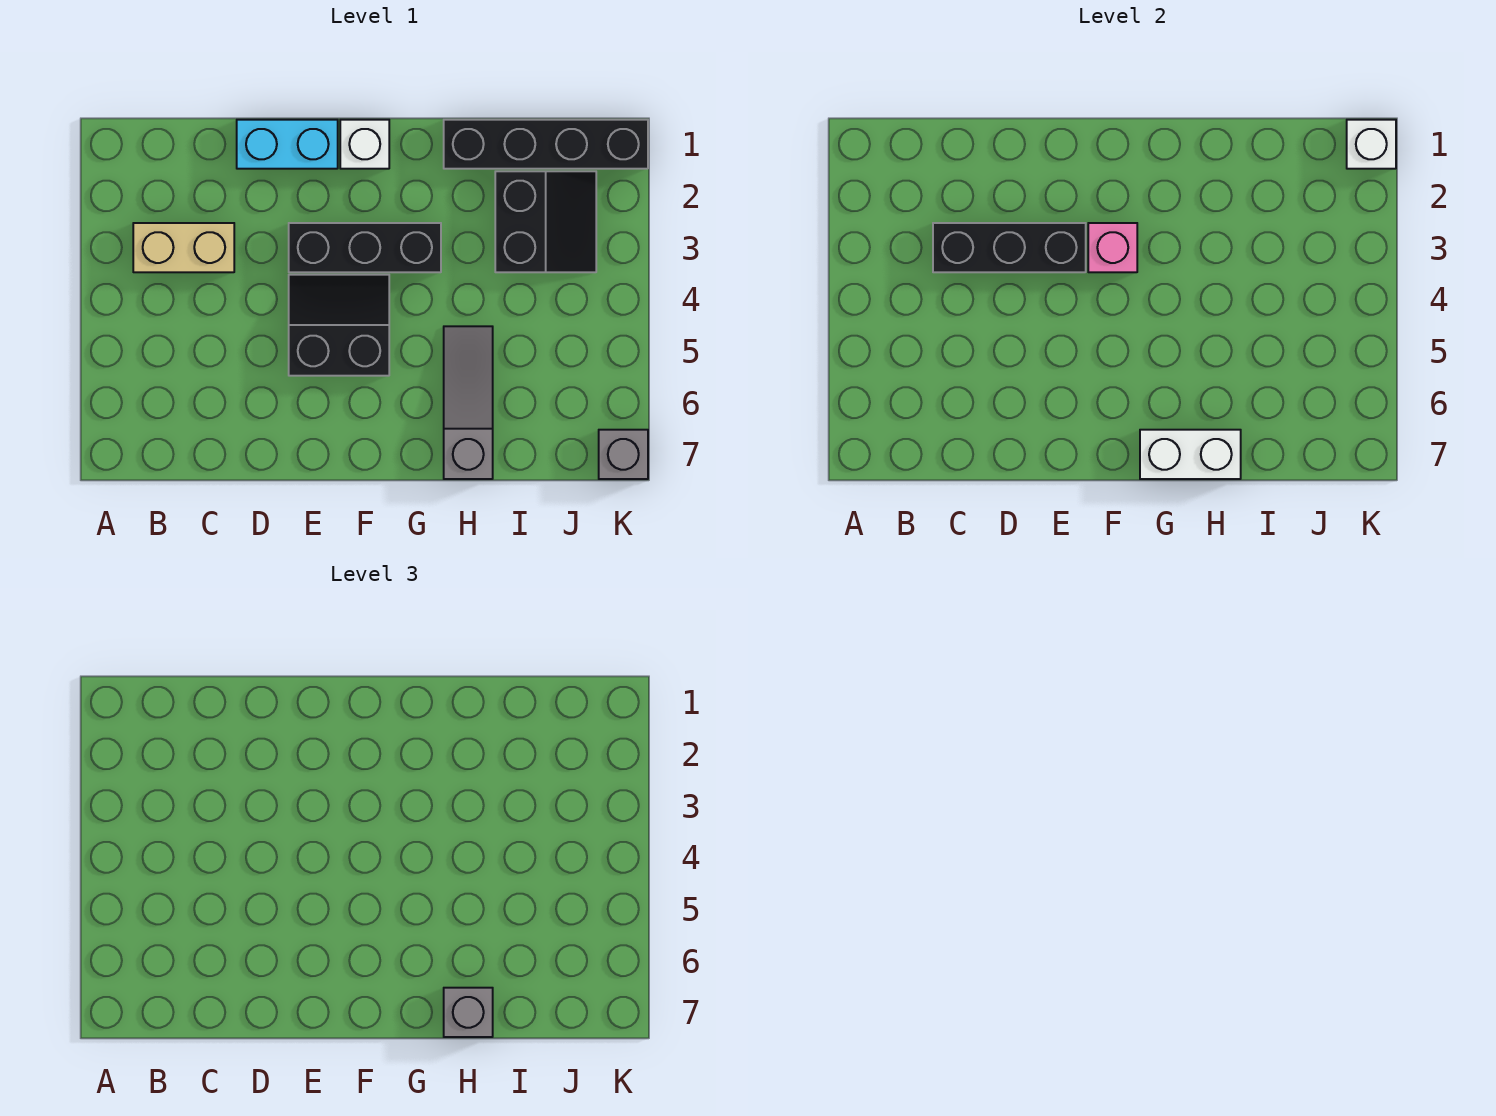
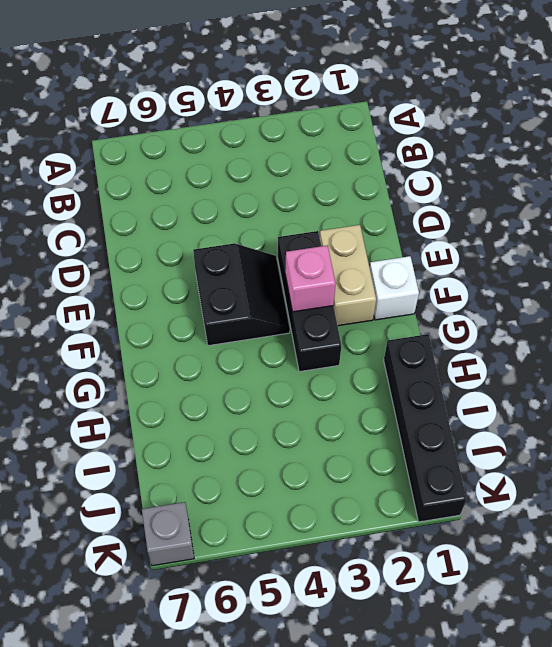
tan brick E2:F2 level 1 -> tan brick B3:C3 level 1
none -> cyan brick D1:E1 level 1
none -> grey slope H5:H7 level 1 top 7
none -> black slope I2:J3 level 1 top I

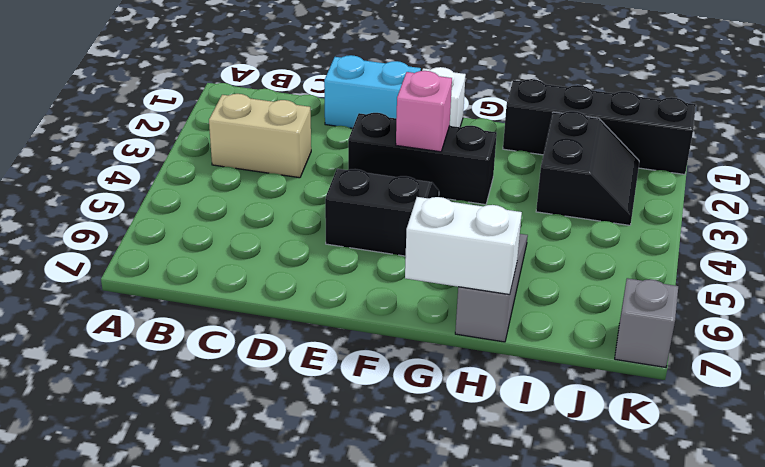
none -> black brick C3:E3 level 2
none -> white brick K1 level 2
none -> grey brick H7 level 3

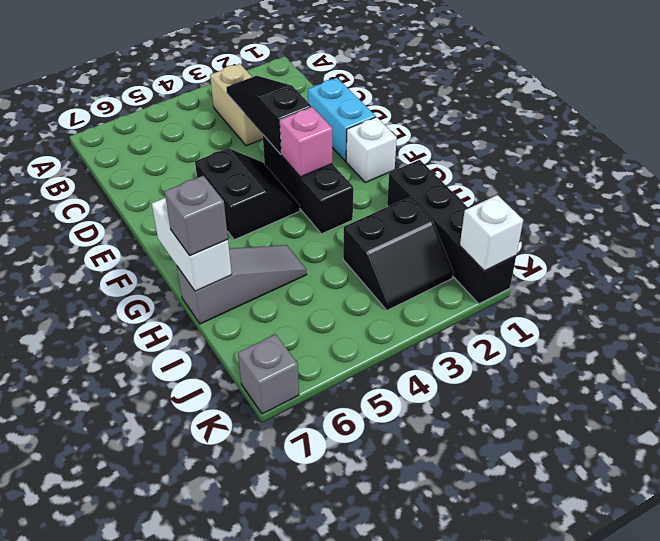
black slope C3:E3 level 2 top E -> black brick C3:E3 level 2

